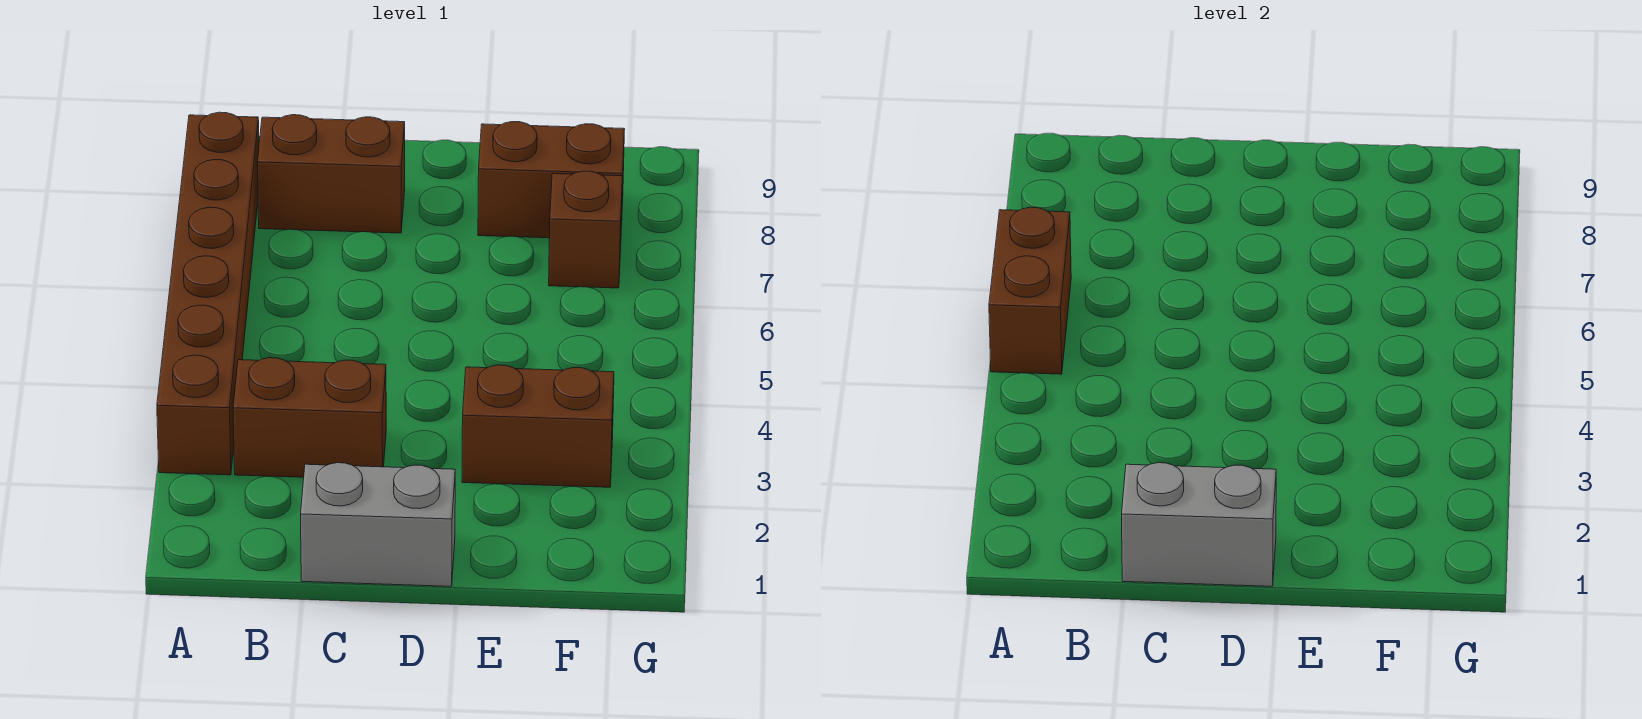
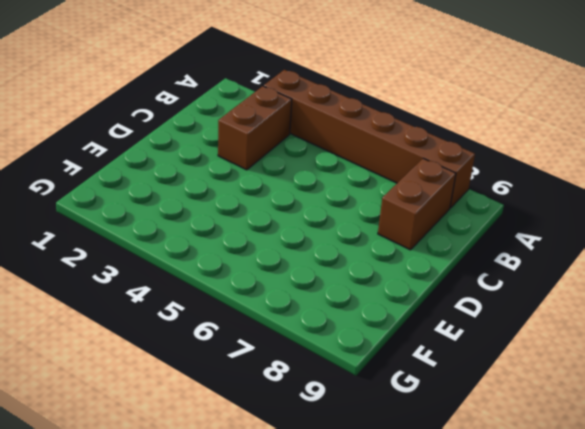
none -> grey brick C1:D1 level 1
none -> brown brick E3:F3 level 1

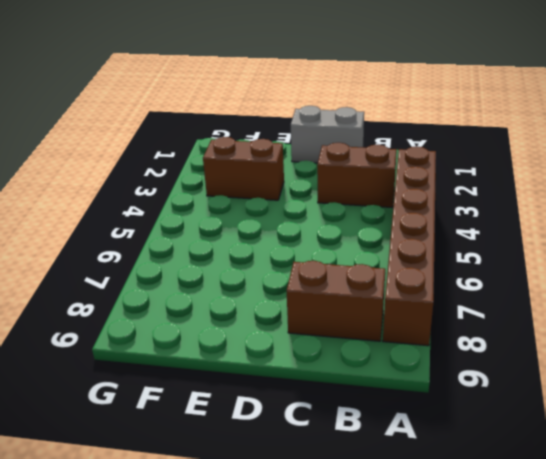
none -> brown brick E8:F8 level 1
none -> brown brick F7 level 1

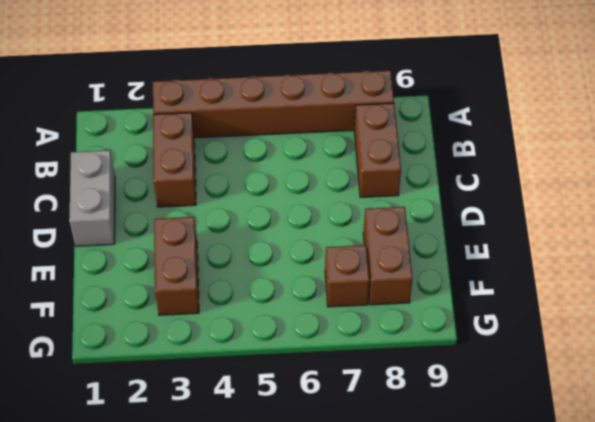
none -> brown brick A5:A6 level 2
none -> grey brick C1:D1 level 2

